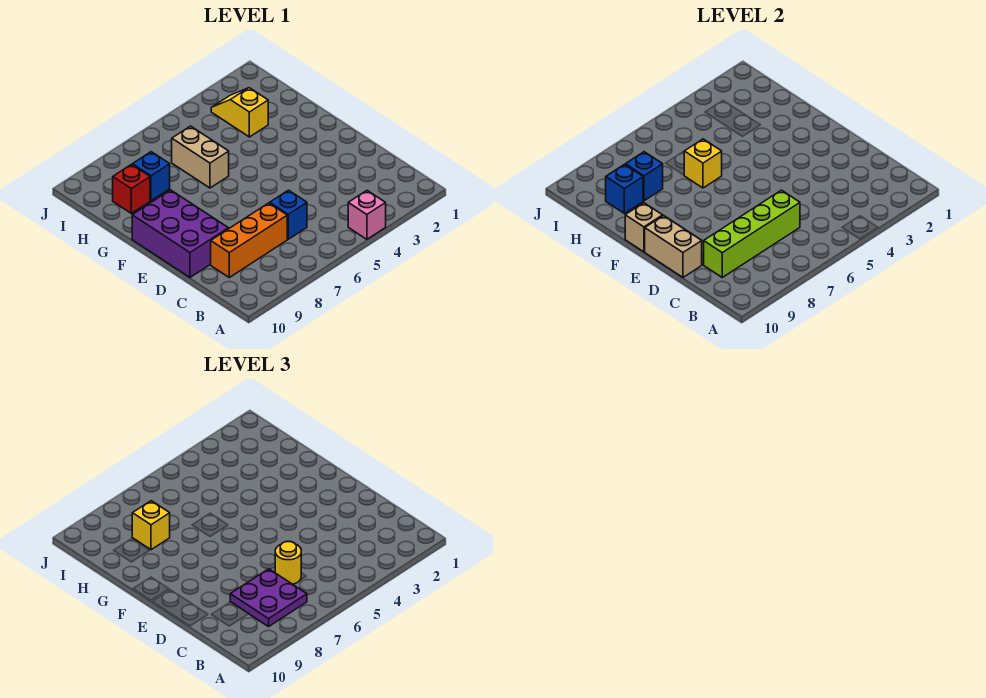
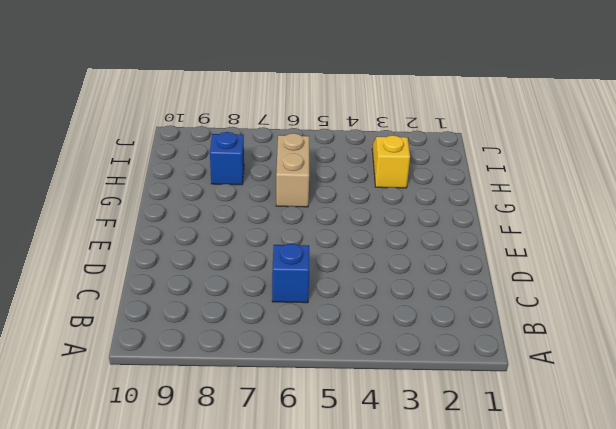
none -> pink brick A4 level 1
none -> orange brick C7:C9 level 1
none -> purple brick D9:F10 level 1

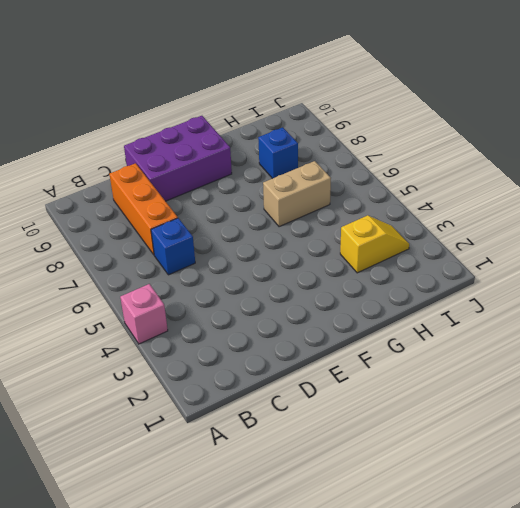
none -> red brick H9 level 1
none -> lime brick C6:C9 level 2
none -> tan brick D10:E10 level 2

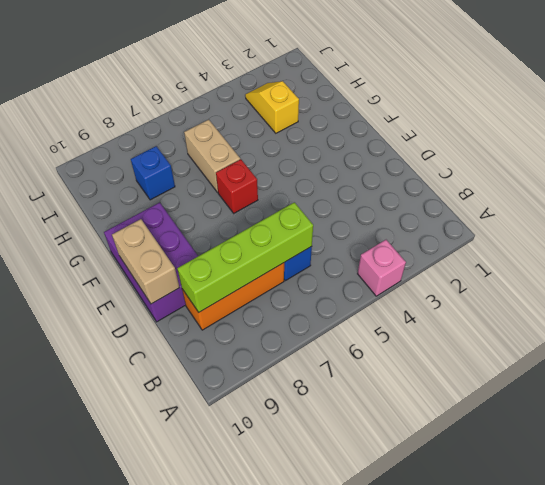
red brick F6 level 1 -> red brick H9 level 1
none -> tan brick F10 level 2
none -> yellow brick G6 level 2
none -> blue brick H8 level 2

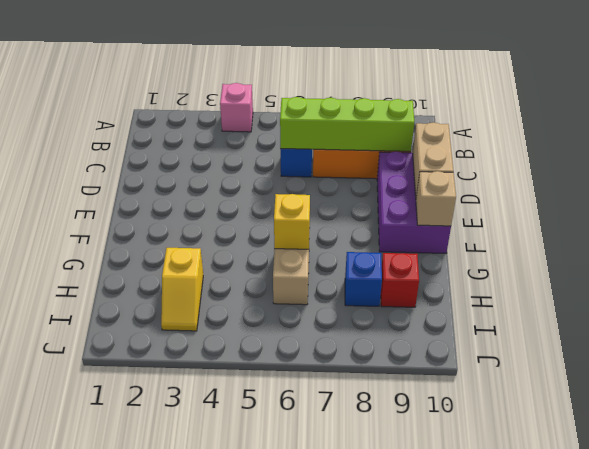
none -> blue brick H8 level 2
none -> blue brick H9 level 2
none -> purple plate B7:C8 level 3

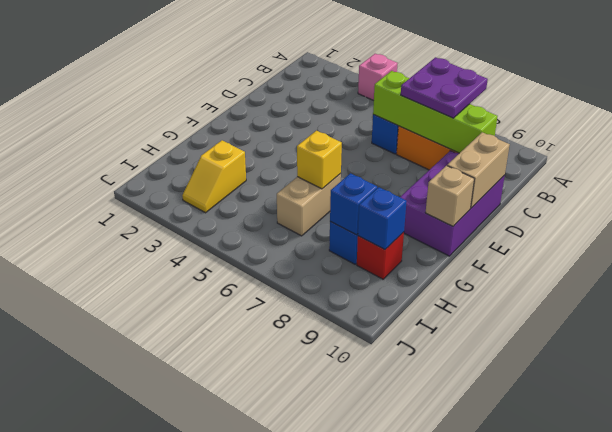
none -> yellow round brick C6 level 3
none -> yellow brick H8 level 3

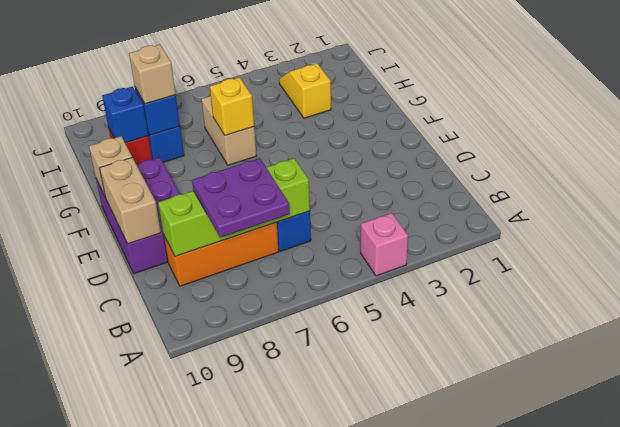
tan brick H8 level 3 -> yellow brick H8 level 3
none -> yellow round brick C6 level 3

